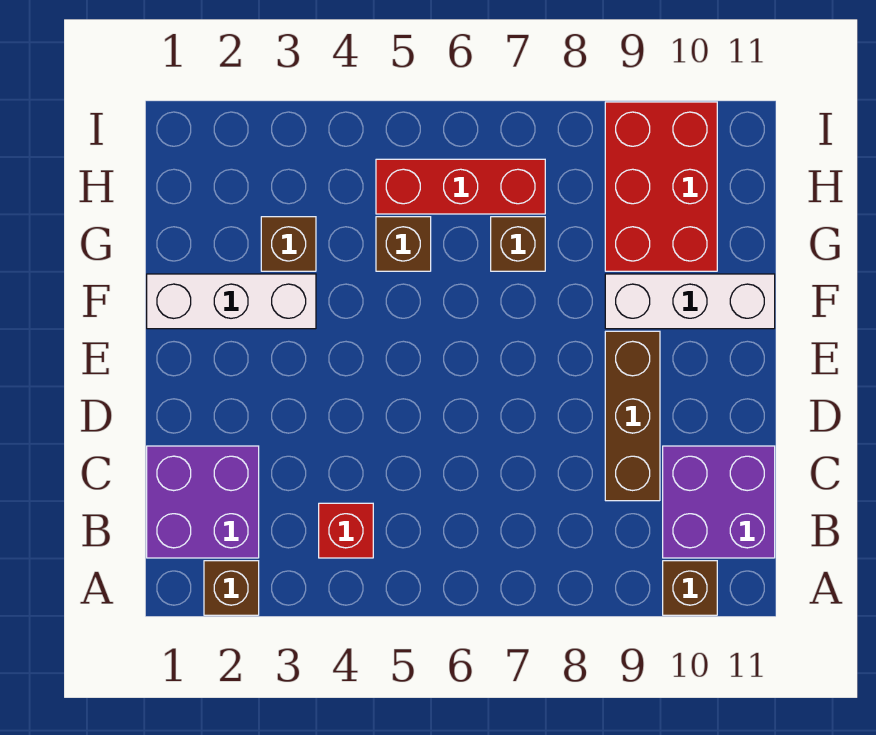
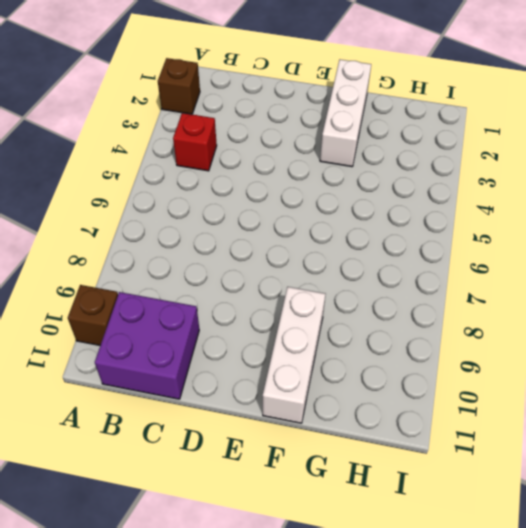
none -> purple brick B1:C2 level 1
none -> brown brick C9:E9 level 1
none -> brown brick G3 level 1

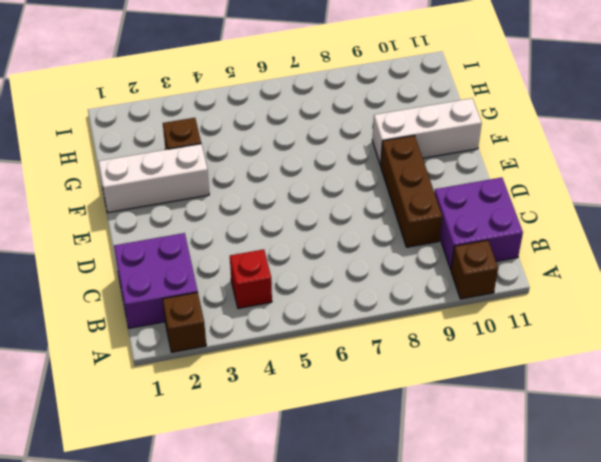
none -> brown brick G5 level 1
none -> brown brick G7 level 1
none -> red brick G9:I10 level 1

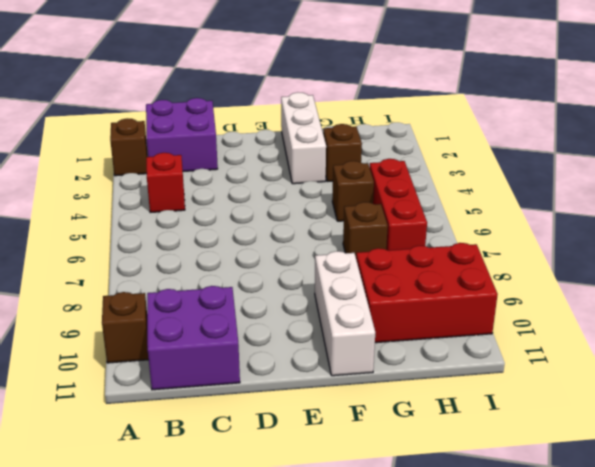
none -> brown brick C9:E9 level 1

